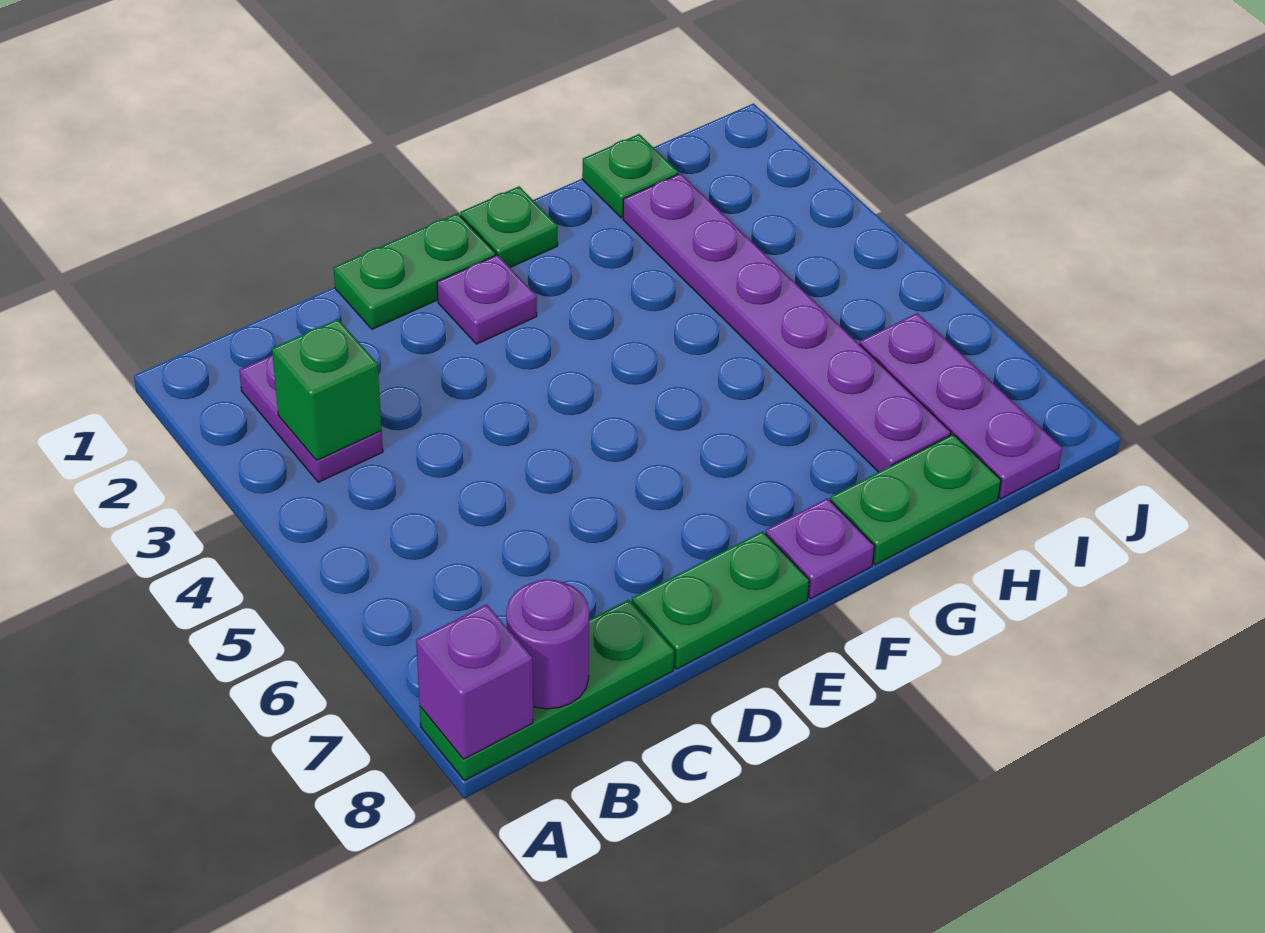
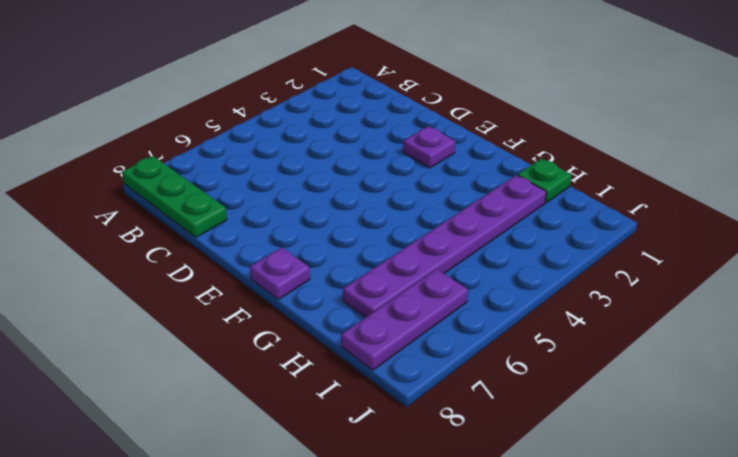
none -> purple plate B2:B3 level 1
none -> green plate D1:E1 level 1
none -> green plate D8:E8 level 1

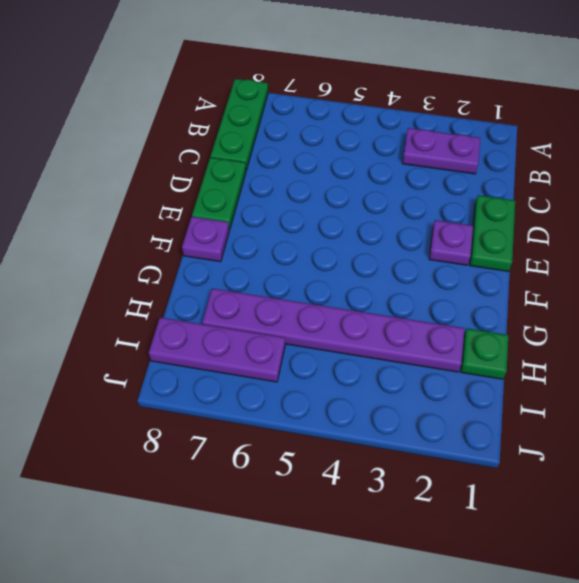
none -> green plate F1 level 1
none -> green plate G8:H8 level 1
none -> purple brick A8 level 2

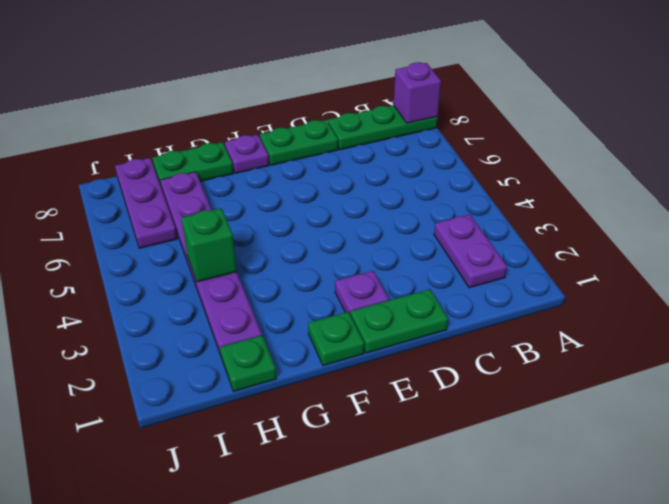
green brick H4 level 2 -> green brick B3 level 2
none -> purple round brick B8 level 2

